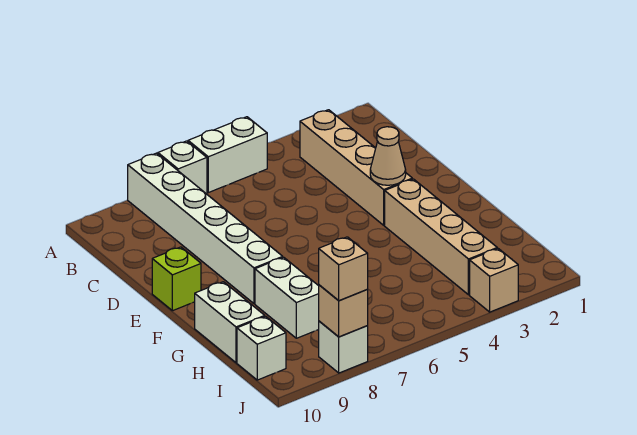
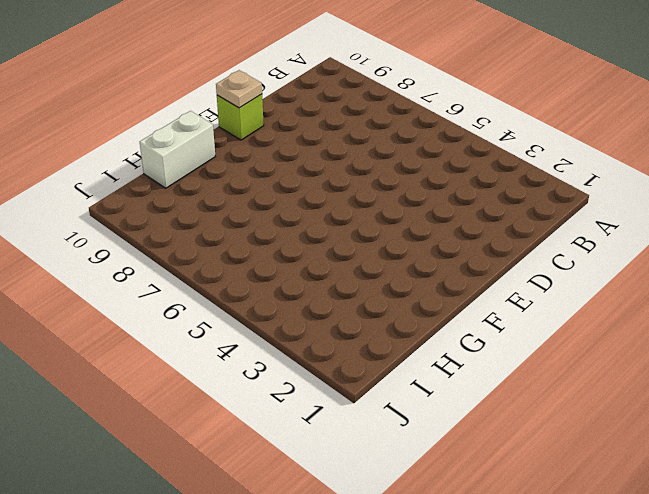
tan plate E10 level 2 -> none
none -> white brick A5:A6 level 1
none -> white brick A7 level 1
none -> white brick A8:F8 level 1

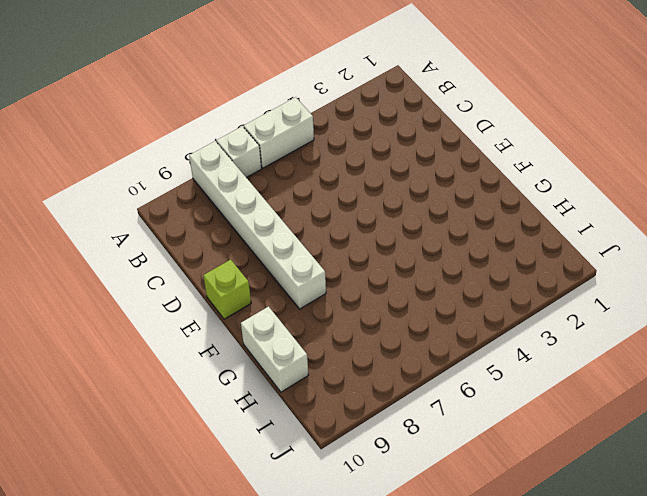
none -> tan brick B3:E3 level 1
none -> tan brick F3:I3 level 1
none -> white brick G8:H8 level 1

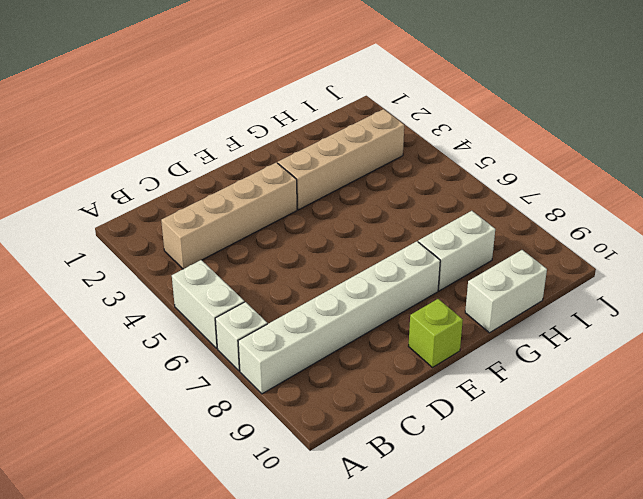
none -> white brick I10 level 1
none -> tan brick J3 level 1
none -> white brick J8 level 1

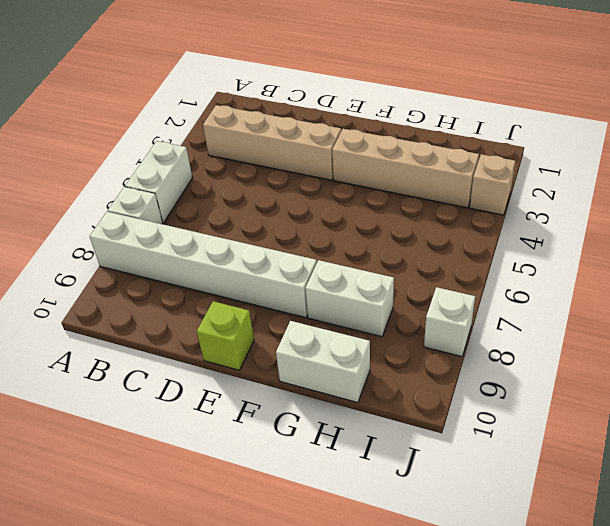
none -> white brick I10 level 1
none -> tan cone E3 level 2
none -> tan brick J8 level 2

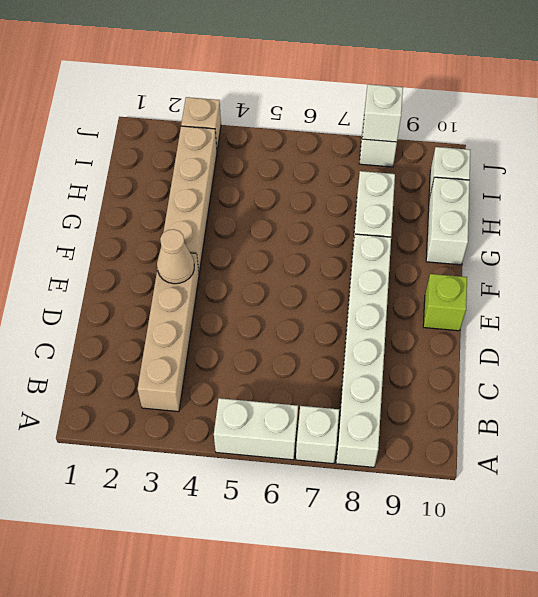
white brick J8 level 2 -> tan brick J8 level 2
none -> tan brick J8 level 3

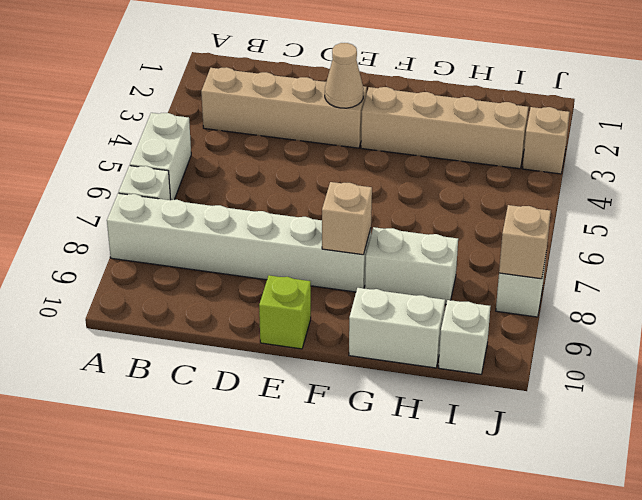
tan brick F8 level 2 -> tan brick J8 level 3

